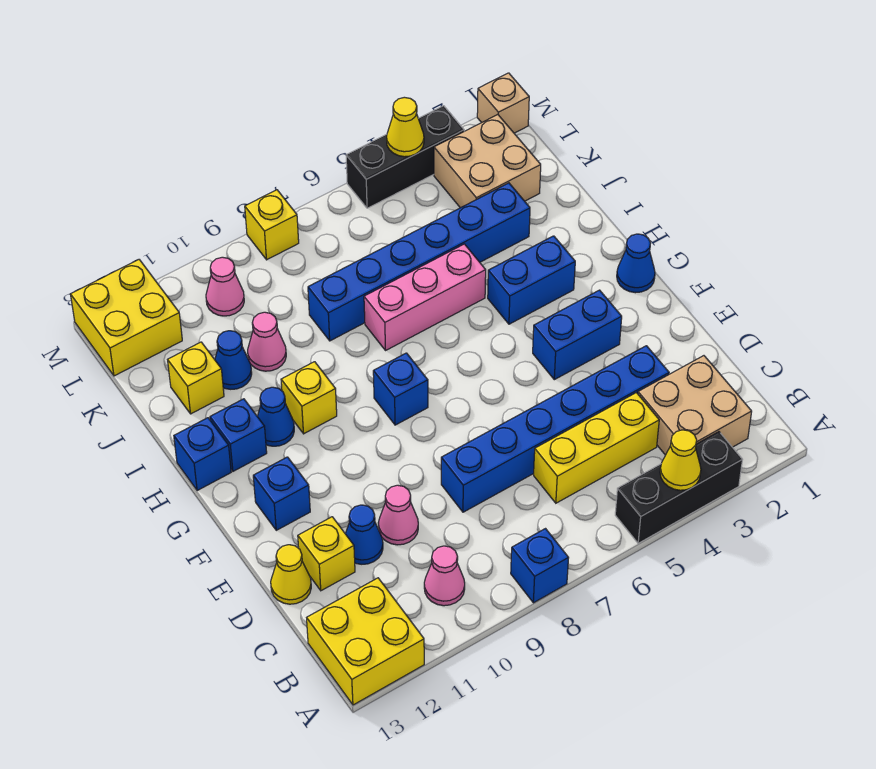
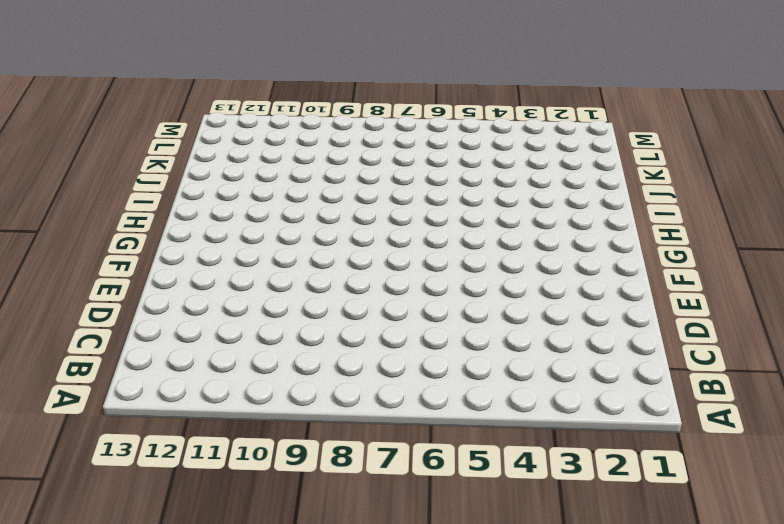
none -> black brick A3:A5 level 1
none -> blue brick A8 level 1
none -> yellow brick A12:B13 level 1
none -> tan brick B2:C3 level 1

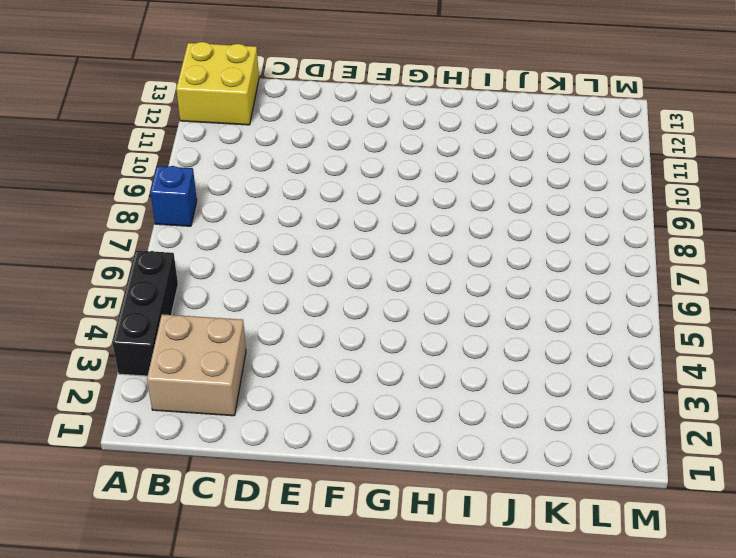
none -> pink cone B10 level 1
none -> yellow brick C4:C6 level 1
none -> blue brick D3:D8 level 1
none -> pink cone D10 level 1

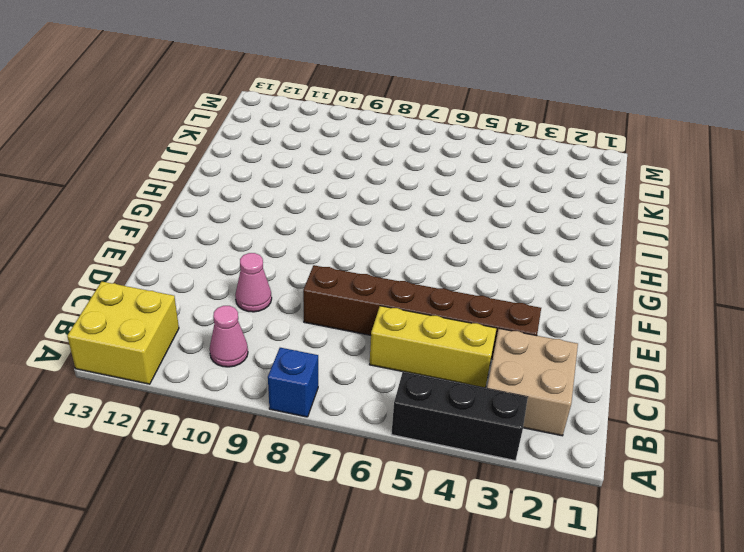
brown brick D3:D8 level 1 -> blue brick D3:D8 level 1
none -> blue cone D11 level 1
none -> yellow brick D12 level 1
none -> yellow cone D13 level 1
none -> blue brick F3:F4 level 1

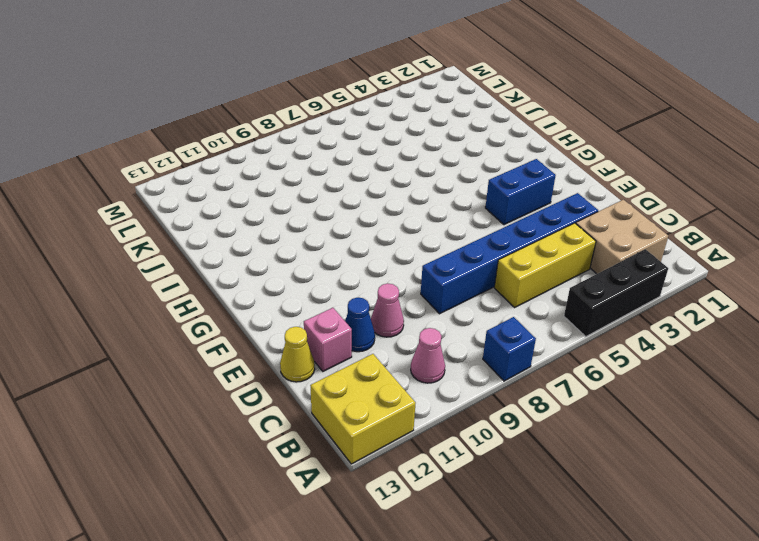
pink brick D12 level 1 -> yellow brick D12 level 1
none -> blue brick F12 level 1
none -> blue cone G1 level 1
none -> blue brick G8 level 1
none -> blue brick H3:H4 level 1

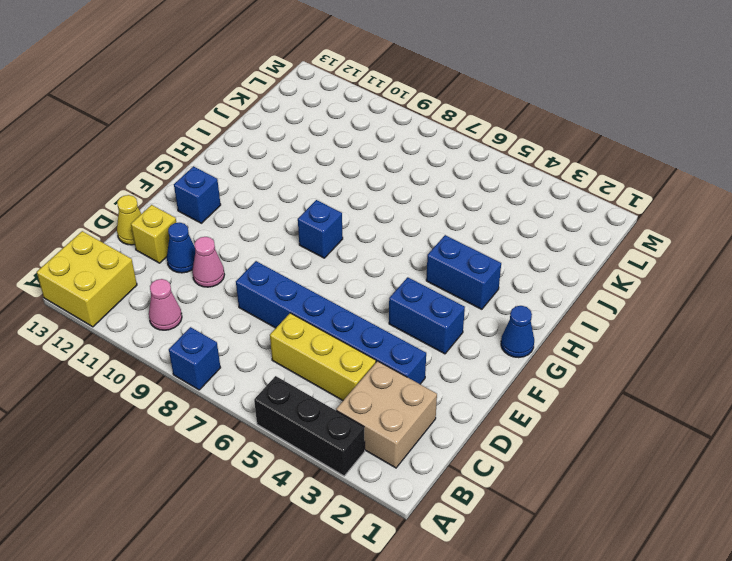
none -> yellow brick H10 level 1
none -> blue cone H11 level 1
none -> blue brick H12 level 1
none -> blue brick H13 level 1

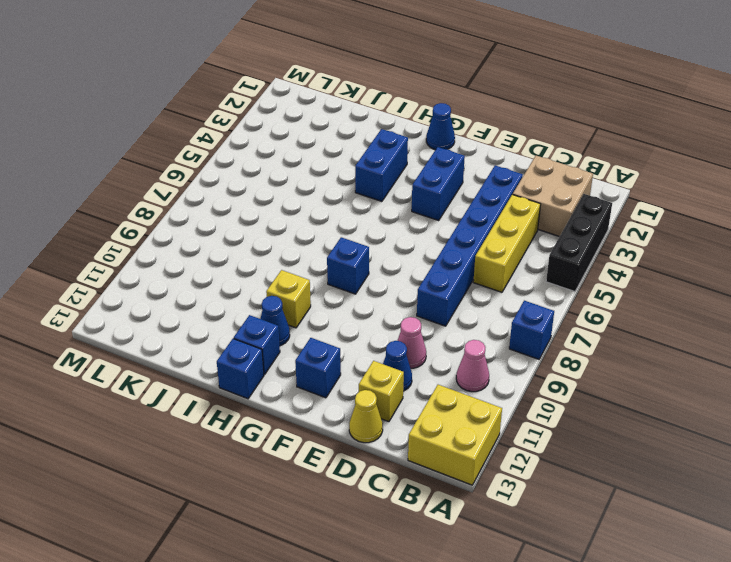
none -> pink brick I5:I7 level 1
none -> blue brick J3:J8 level 1
none -> pink cone J10 level 1
none -> blue cone J11 level 1

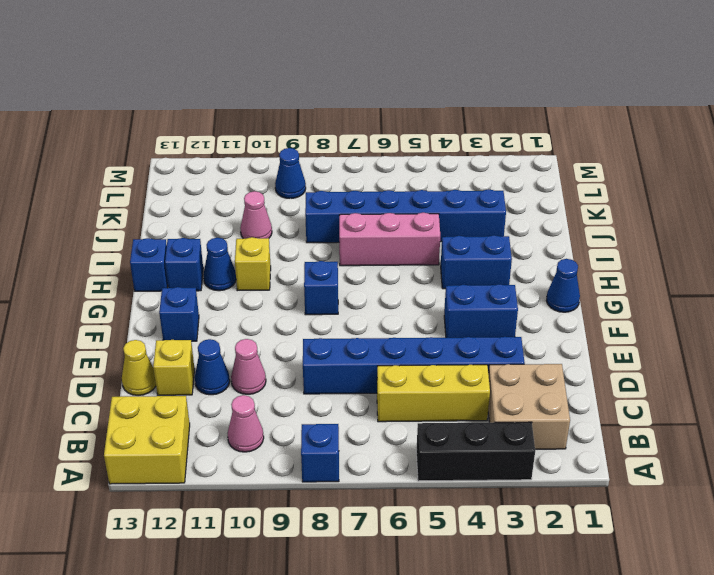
blue cone L9 level 1 -> blue cone J11 level 1
none -> yellow brick J12 level 1
none -> tan brick K2:L3 level 1
none -> pink cone L10 level 1
none -> yellow brick L12:M13 level 1

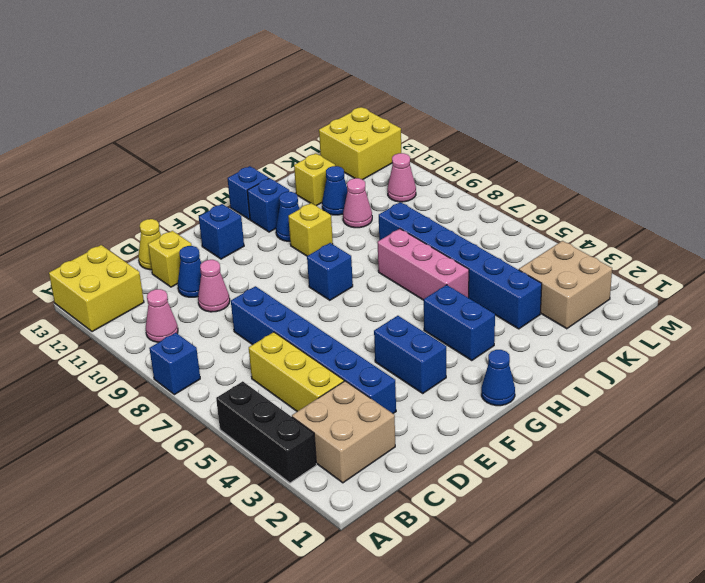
none -> tan brick M1 level 1
none -> black brick M3:M5 level 1
none -> yellow brick M8 level 1
none -> yellow cone A4 level 2

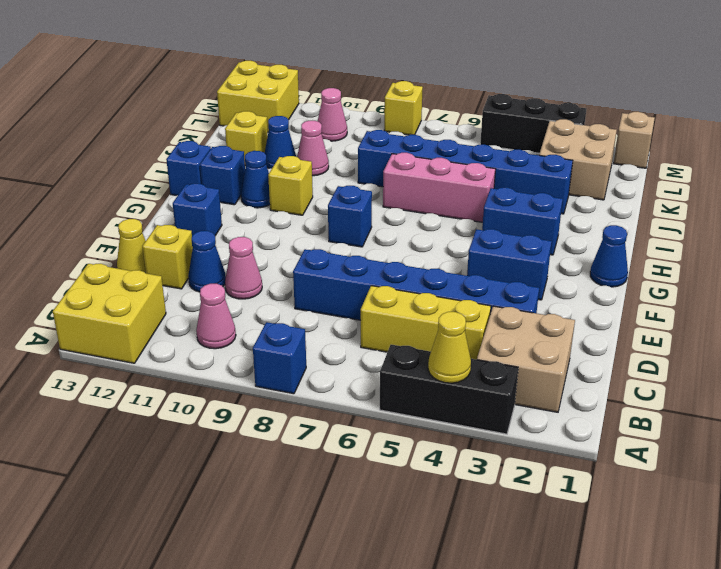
none -> yellow cone M4 level 2

